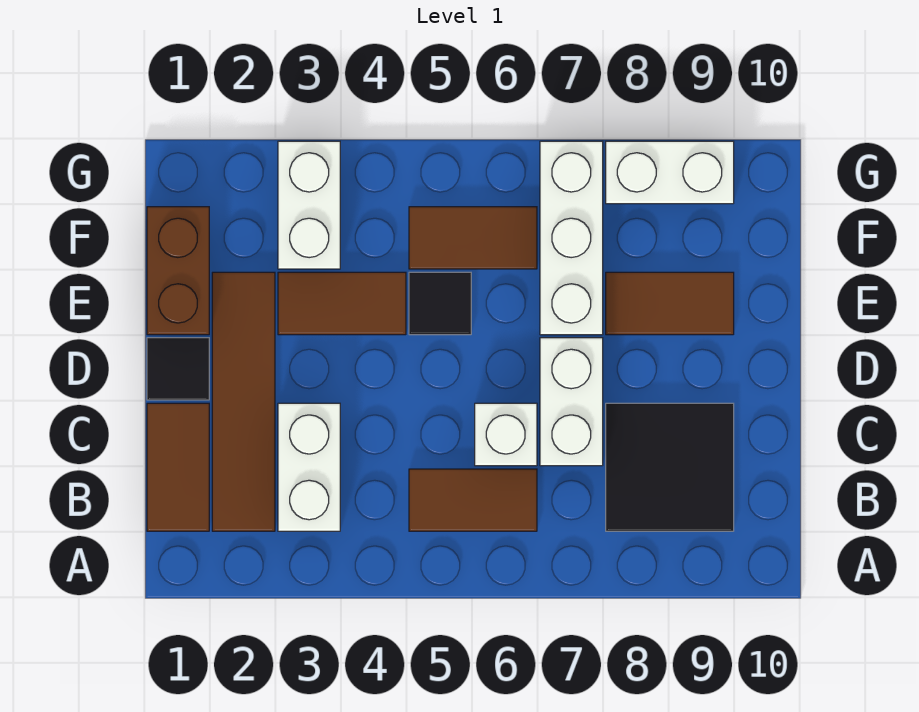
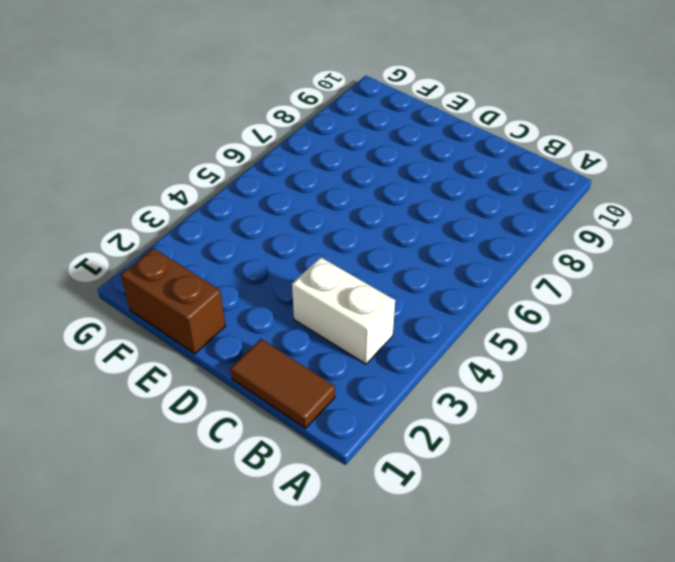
none -> brown tile B2:E2 level 1
none -> brown tile B5:B6 level 1
none -> black tile B8:C9 level 1

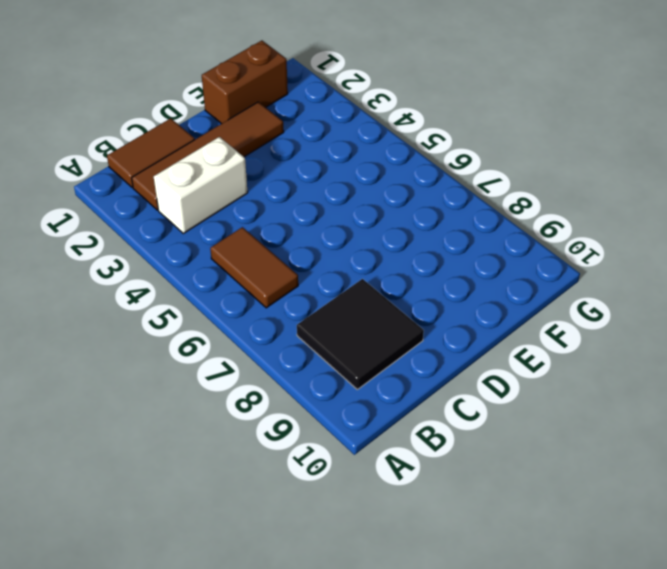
none -> white brick C6 level 1
none -> white brick C7:D7 level 1
none -> black tile D1 level 1

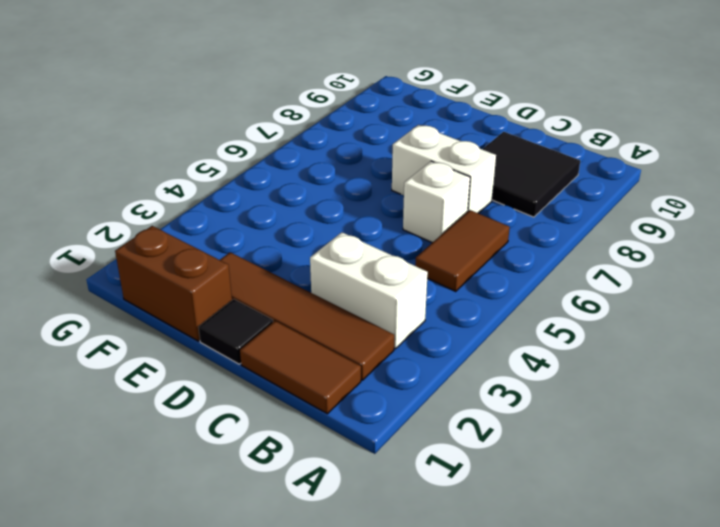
none -> brown tile E3:E4 level 1
none -> black tile E5 level 1
none -> white brick E7:G7 level 1

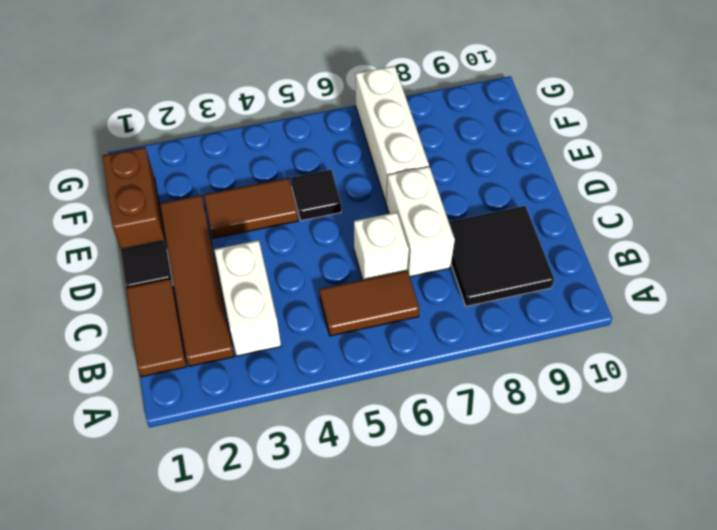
none -> brown tile E8:E9 level 1
none -> white brick F3:G3 level 1
none -> brown tile F5:F6 level 1

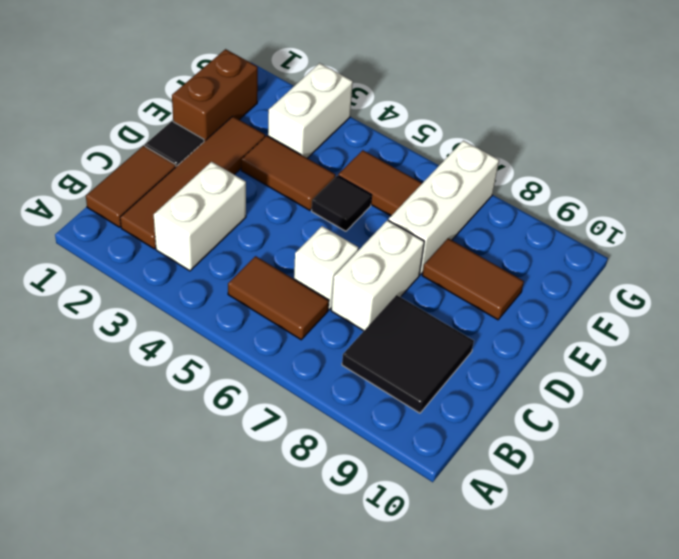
none -> white brick G8:G9 level 1

